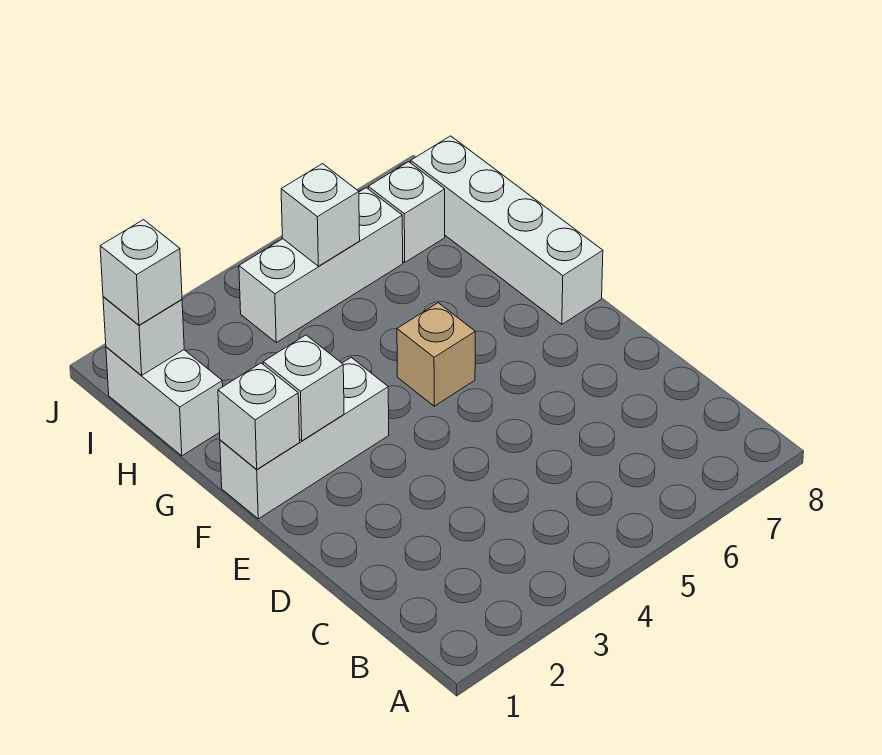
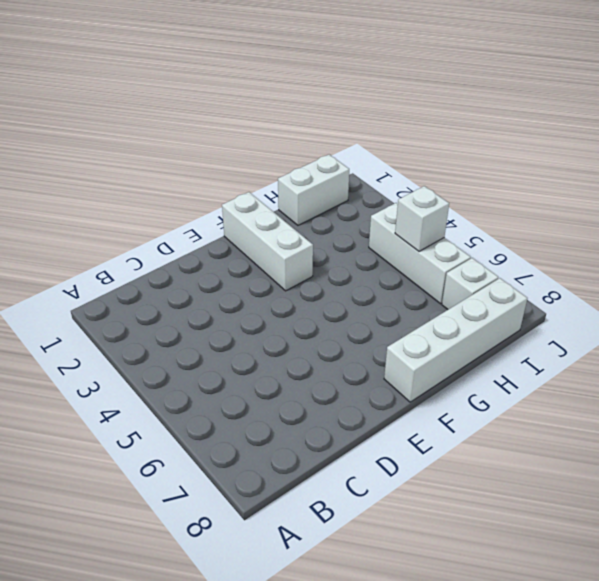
none -> tan brick F5 level 1
none -> white brick F1 level 2

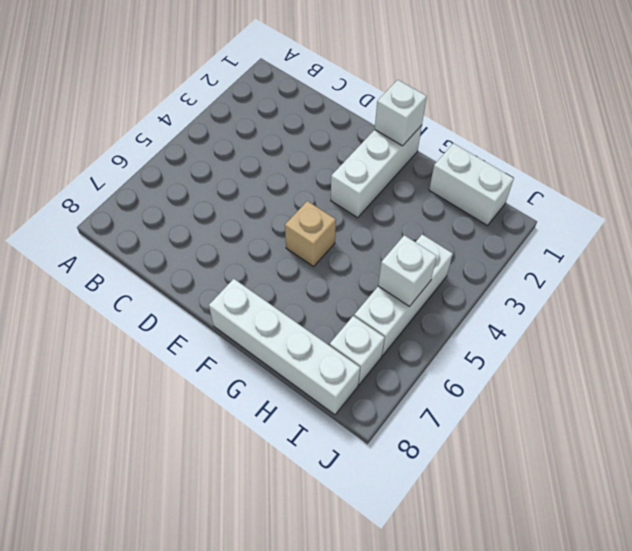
none -> white brick F2 level 2
none -> white brick I1 level 2

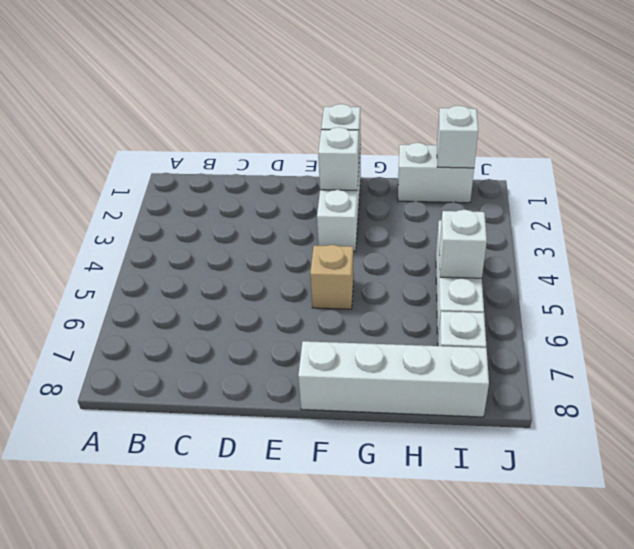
none -> white brick I1 level 3

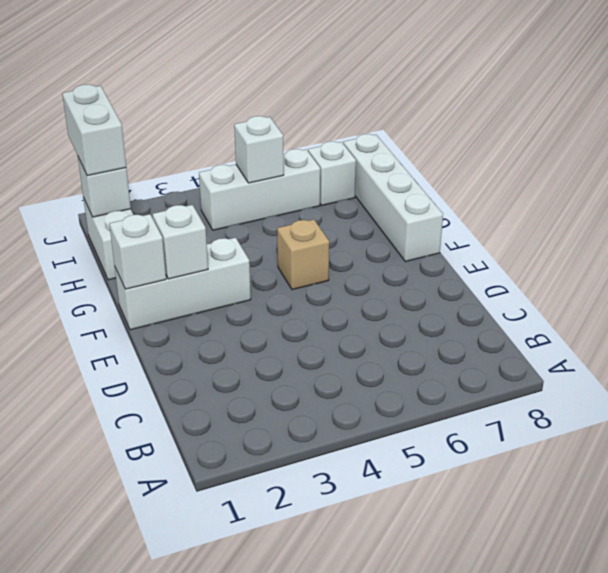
white brick I1:J1 level 3 -> white brick I1 level 3

